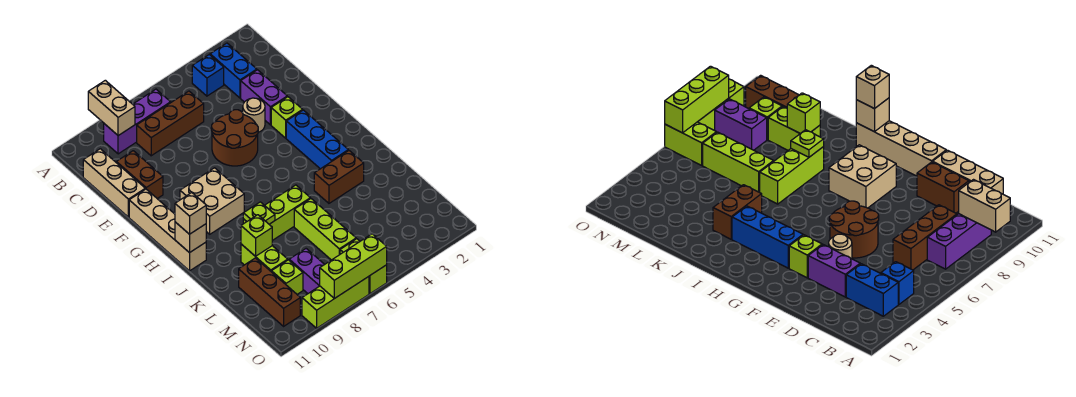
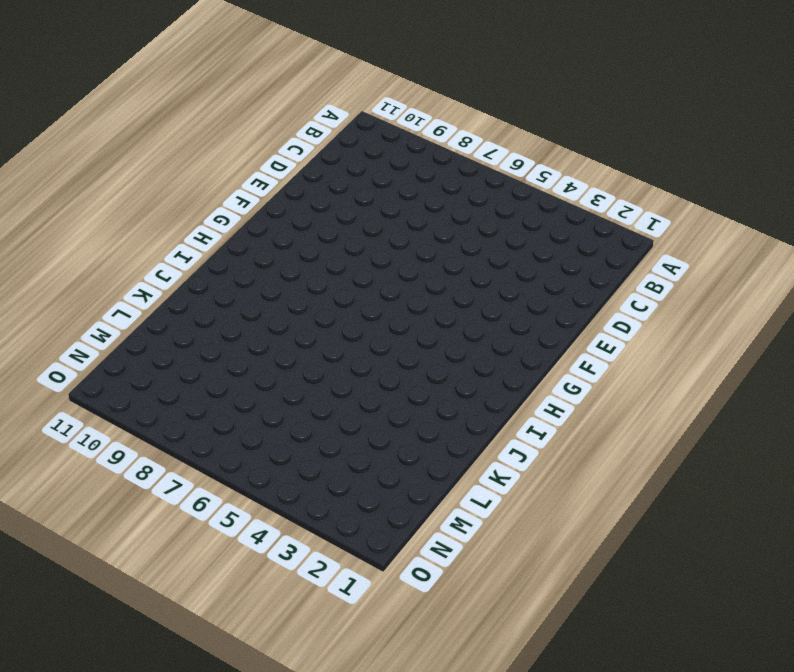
none -> blue brick B3:C3 level 1
none -> blue brick B4 level 1
none -> purple brick B7:B9 level 1

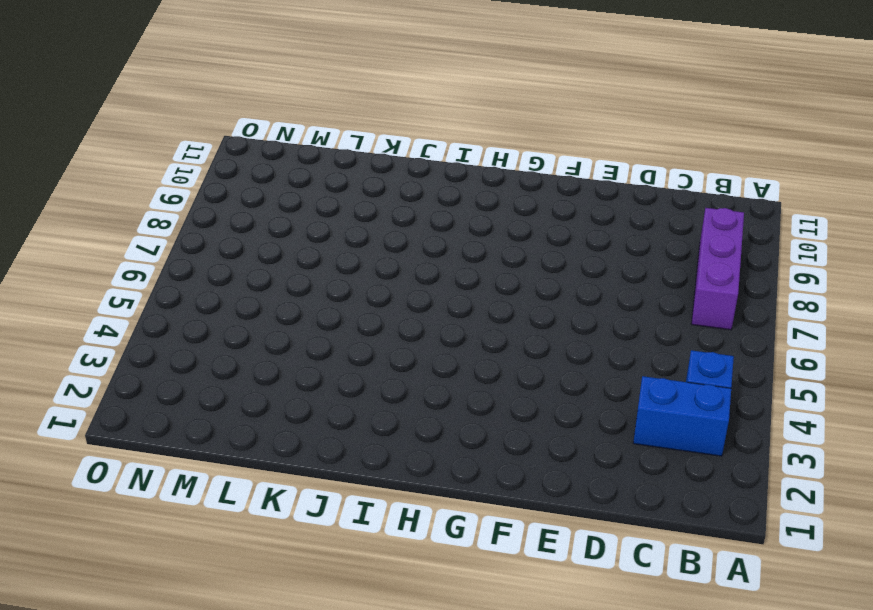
none -> brown brick C6:C8 level 1
none -> tan brick C11:E11 level 1
none -> purple brick D3:E3 level 1

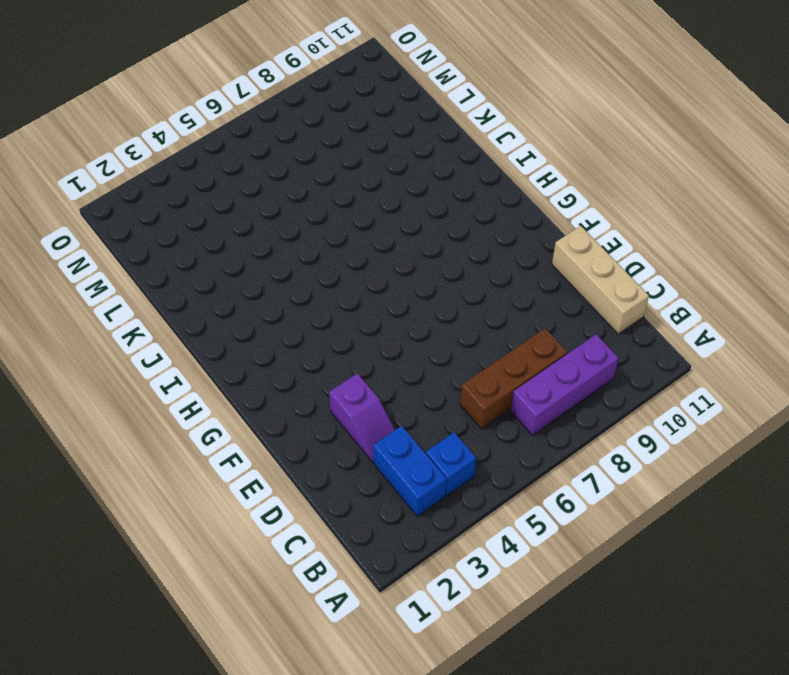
purple slope D3:E3 level 1 top E -> purple brick D3:E3 level 1
none -> brown brick D10:E10 level 1
none -> tan round brick E4 level 1
none -> brown round brick E5:F6 level 1

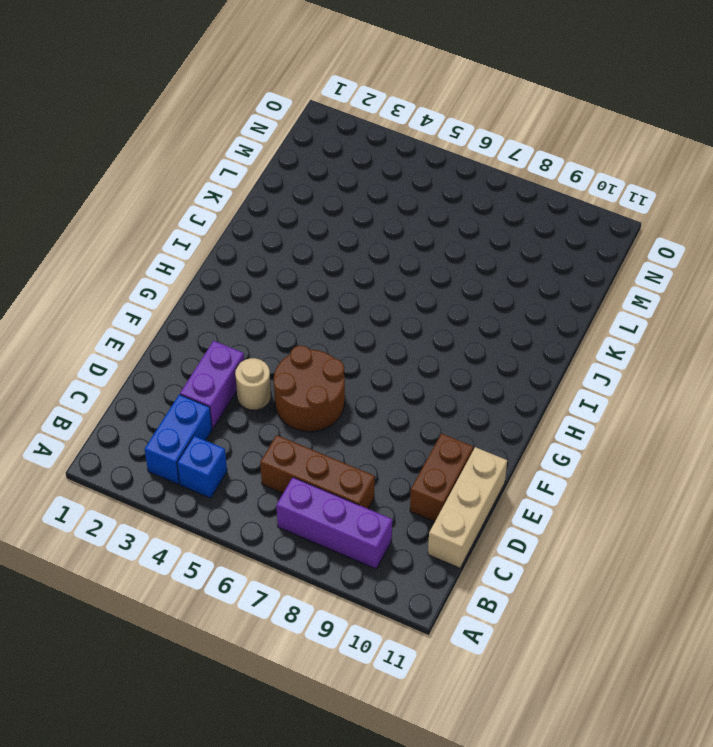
none -> lime brick F3 level 1
none -> tan brick F11:I11 level 1
none -> blue brick G3:I3 level 1

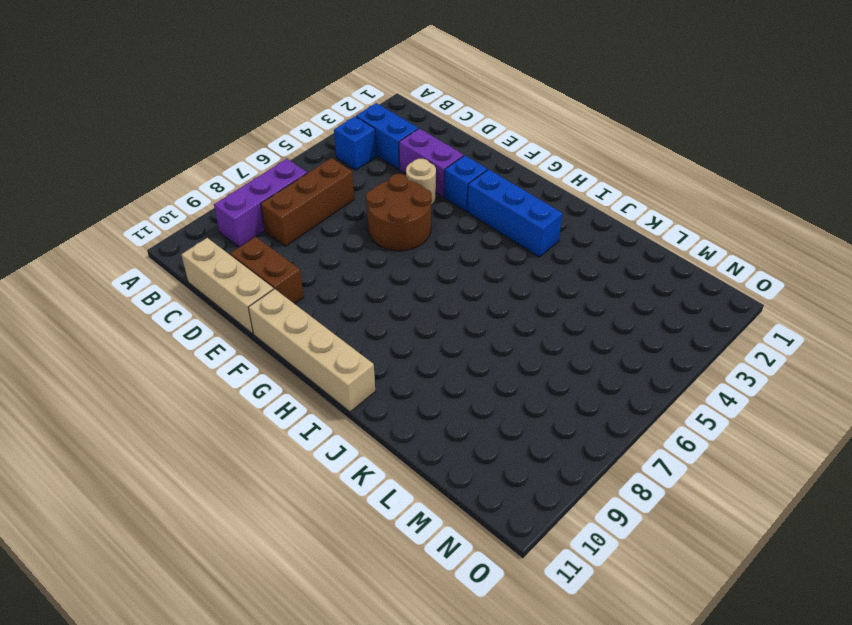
blue brick F3 level 1 -> lime brick F3 level 1
none -> tan brick G8:H9 level 1
none -> brown brick J3:J4 level 1
none -> lime brick J6:J8 level 1

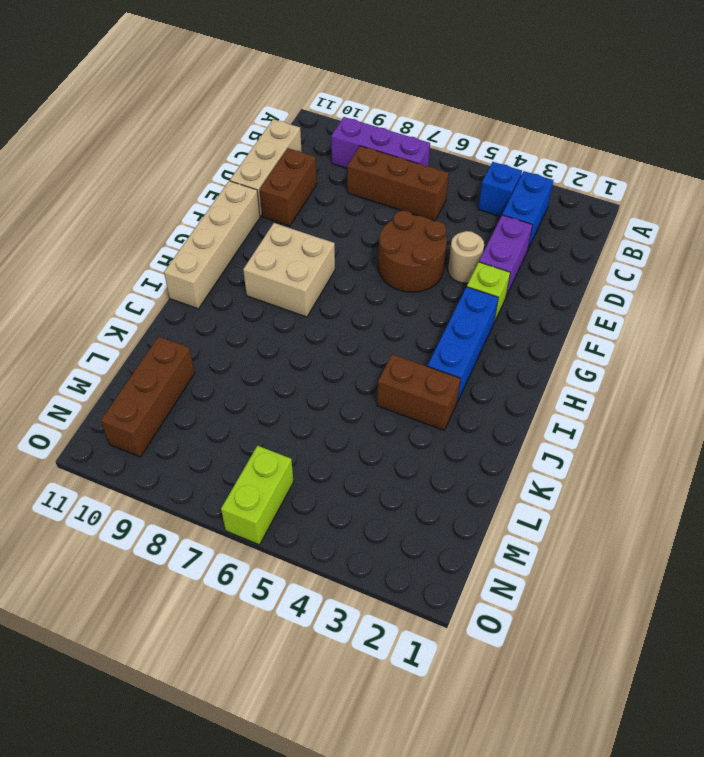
none -> lime brick J6:J8 level 1
none -> lime brick K6:M6 level 1
none -> lime brick K9:L9 level 1

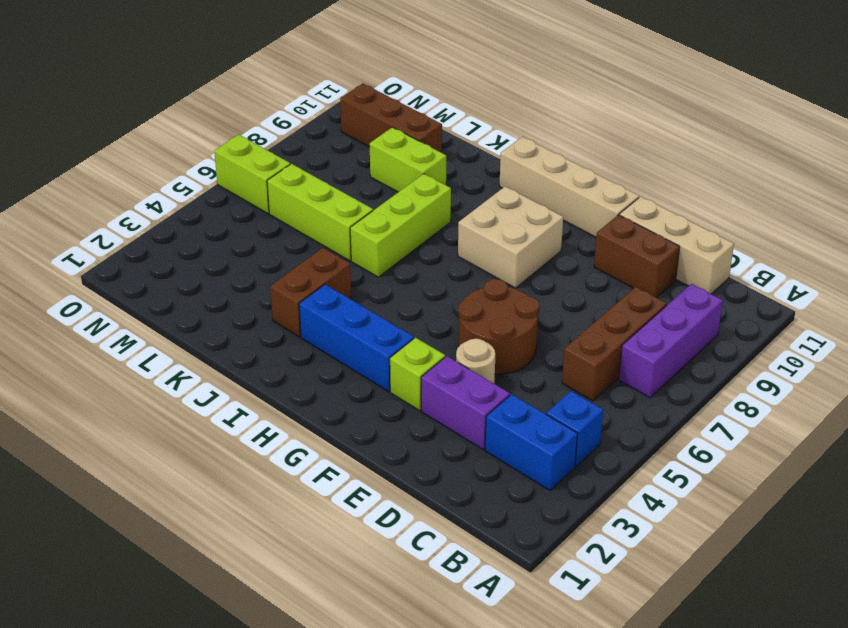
none -> purple brick M8:N8 level 1
none -> lime brick M9 level 1
none -> lime brick O7:O9 level 1

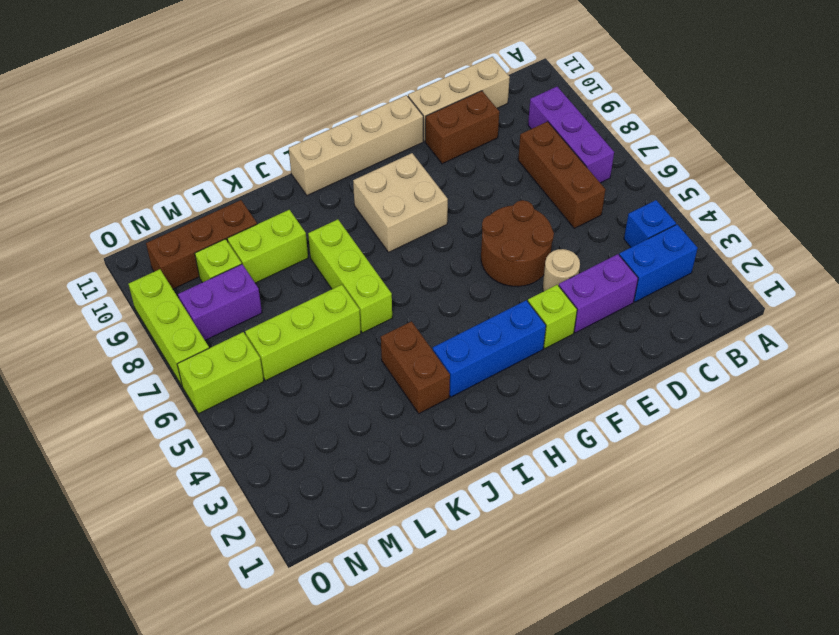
none -> tan brick A9:B9 level 2
none -> tan brick I11 level 2
none -> lime plate J8 level 2

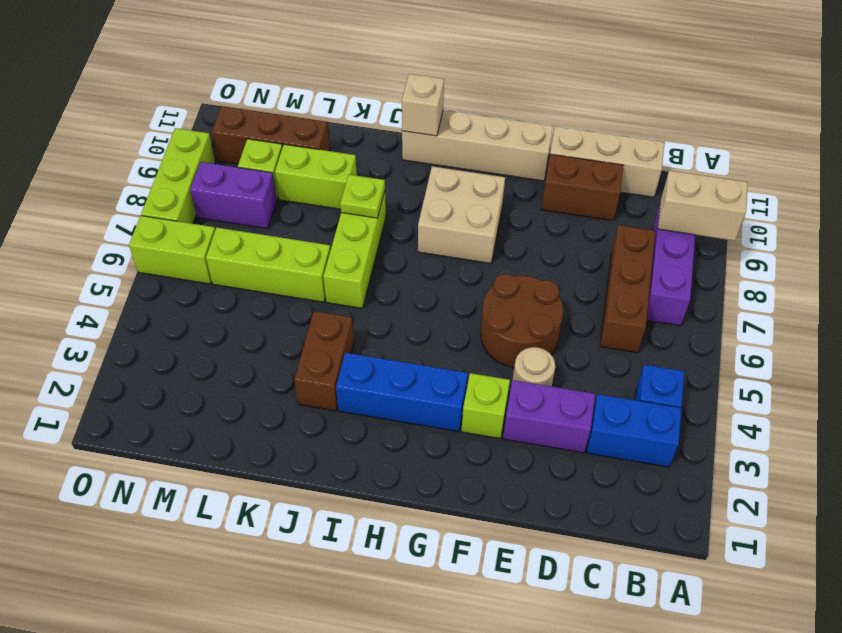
none -> lime brick K9 level 2
none -> lime brick O6:O8 level 2
none -> tan brick I11 level 3

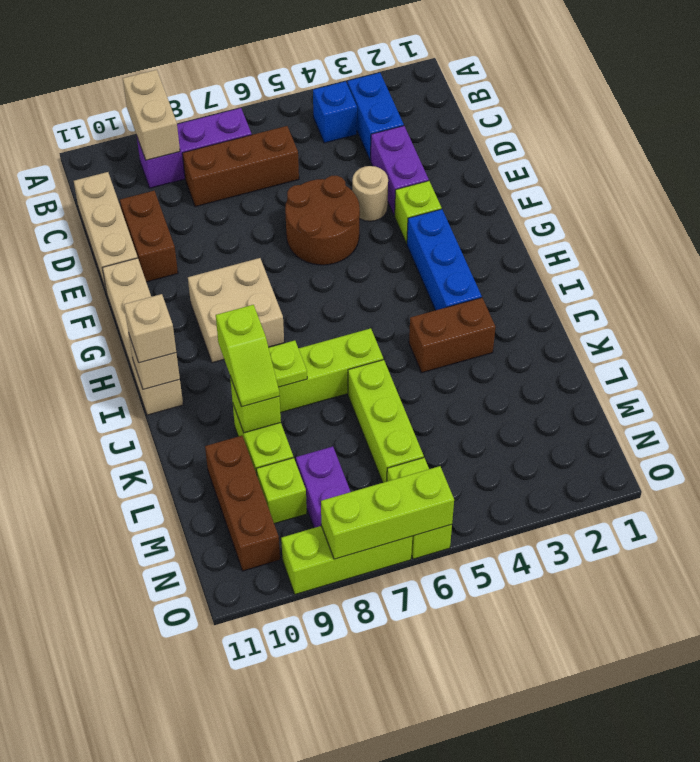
lime slope J9:K9 level 3 top J -> none

